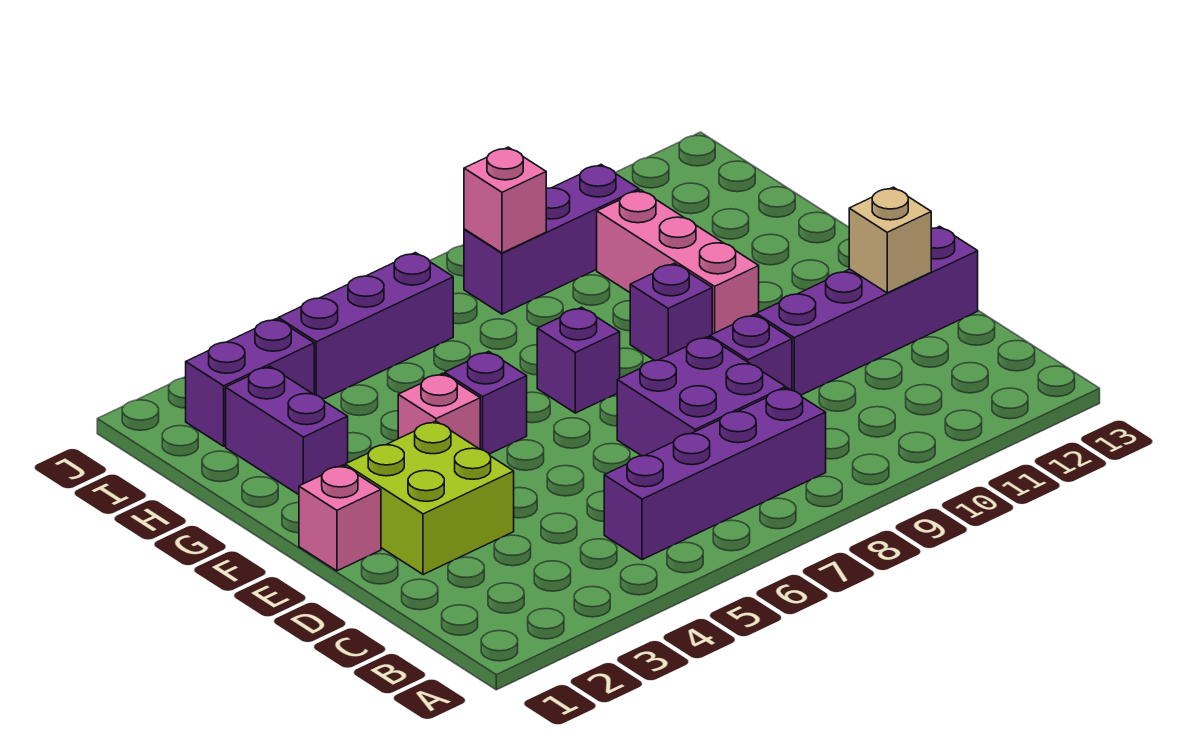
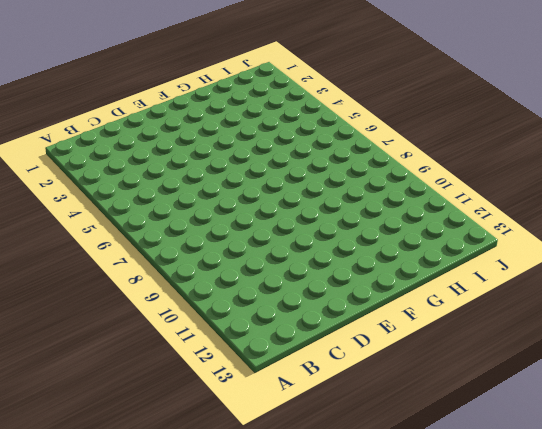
none -> purple brick B5:B8 level 1
none -> purple brick C7:D8 level 1
none -> lime brick D2:E3 level 1

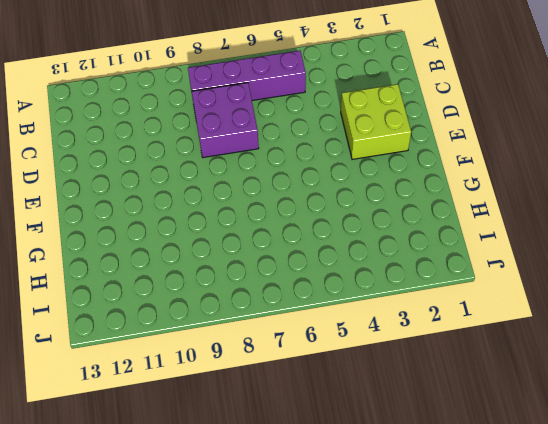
none -> purple brick D9 level 1
none -> purple brick D10:D13 level 1
none -> pink brick E1 level 1

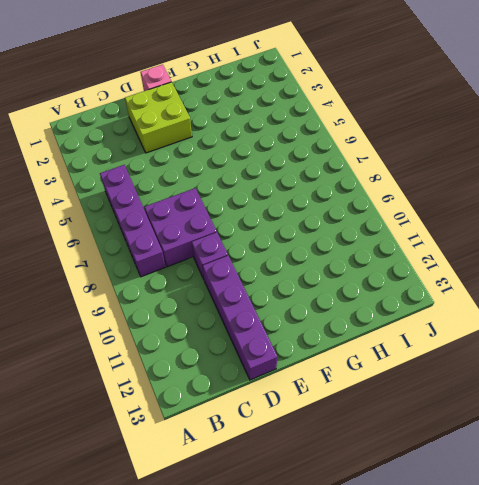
none -> pink brick F4 level 1
none -> purple brick F5 level 1
none -> purple brick F7 level 1

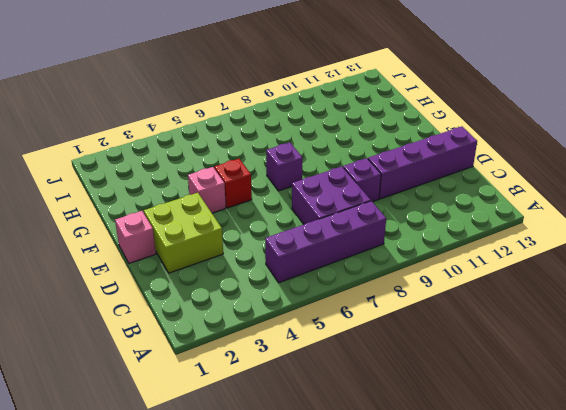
red brick F5 level 1 -> purple brick F5 level 1
none -> purple brick F9 level 1
none -> pink brick F10:H10 level 1
none -> purple brick G2:H2 level 1

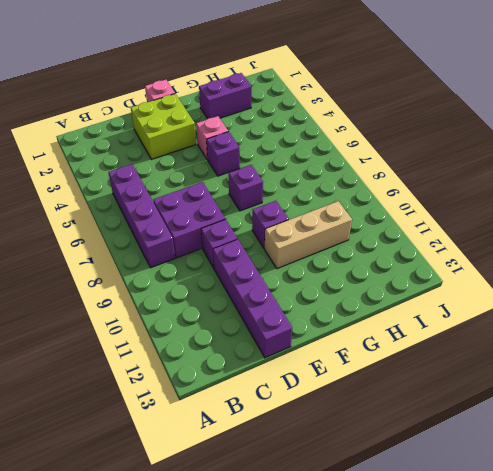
tan brick F10:H10 level 1 -> pink brick F10:H10 level 1
none -> purple brick I2:I3 level 1
none -> purple brick I4:I6 level 1
none -> purple brick I8:I10 level 1

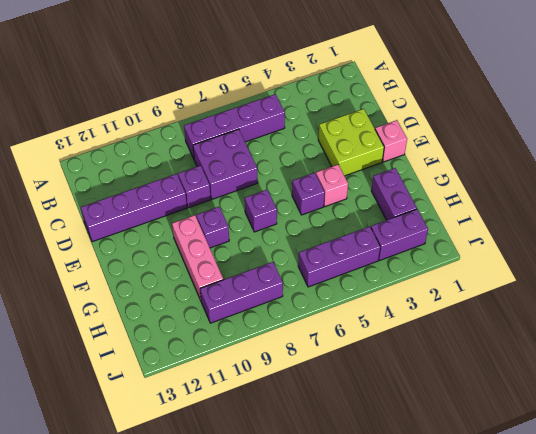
none -> tan brick D12 level 2
none -> pink brick I8 level 2

